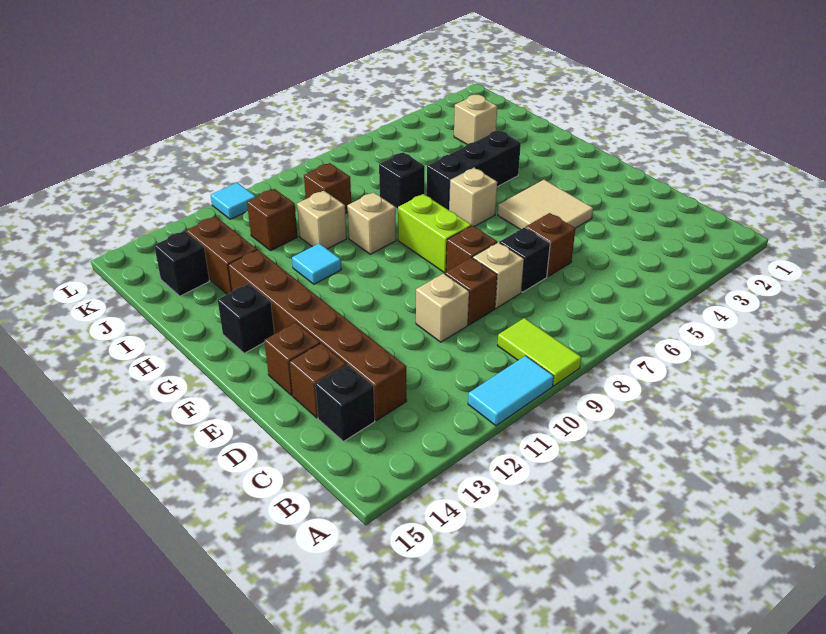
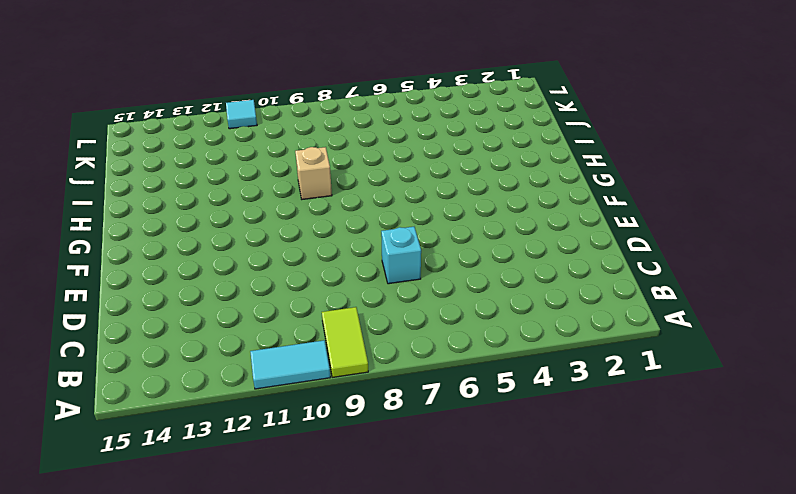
cyan brick D7 level 1 -> black brick D7 level 1
none -> brown brick C13:H13 level 1
none -> black brick C14 level 1
none -> brown brick D6 level 1

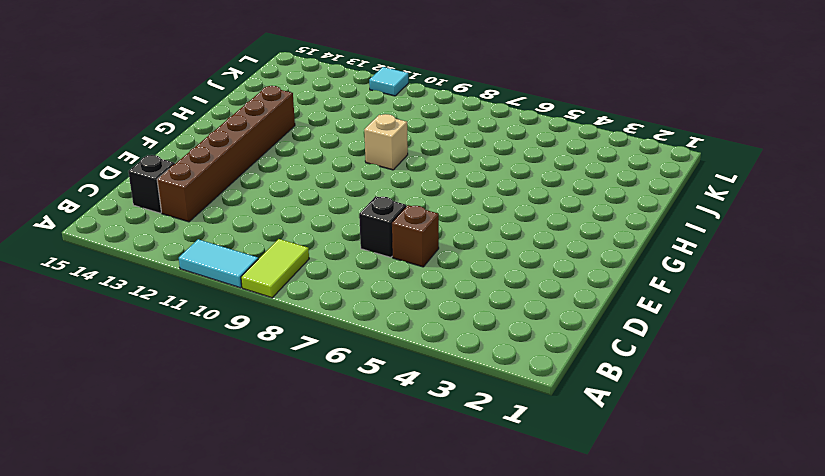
none -> tan brick D8 level 1
none -> brown brick D9 level 1
none -> tan brick D10 level 1

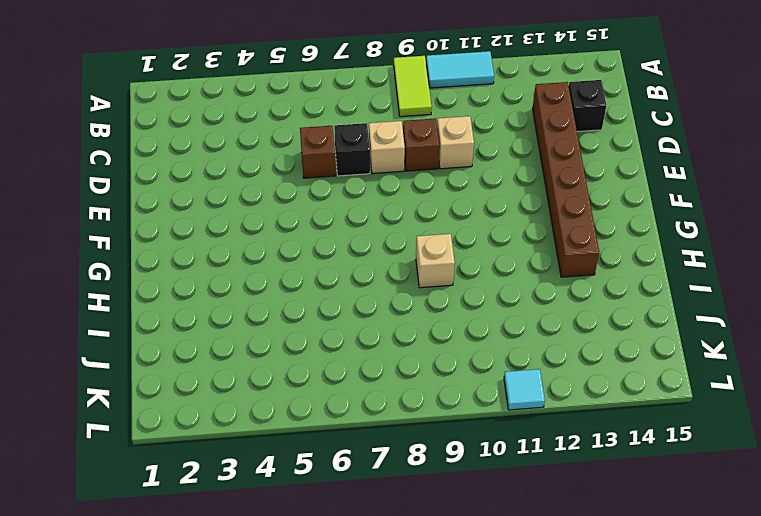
none -> brown brick D14 level 1
none -> tan tile E4:F5 level 1
none -> brown brick E8 level 1

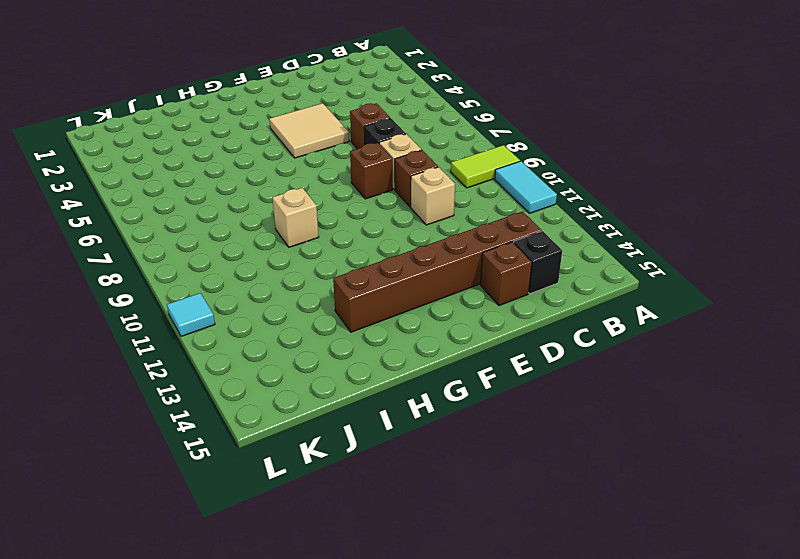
none -> brown brick E14 level 1
none -> lime brick F8:G8 level 1
none -> tan brick G6 level 1

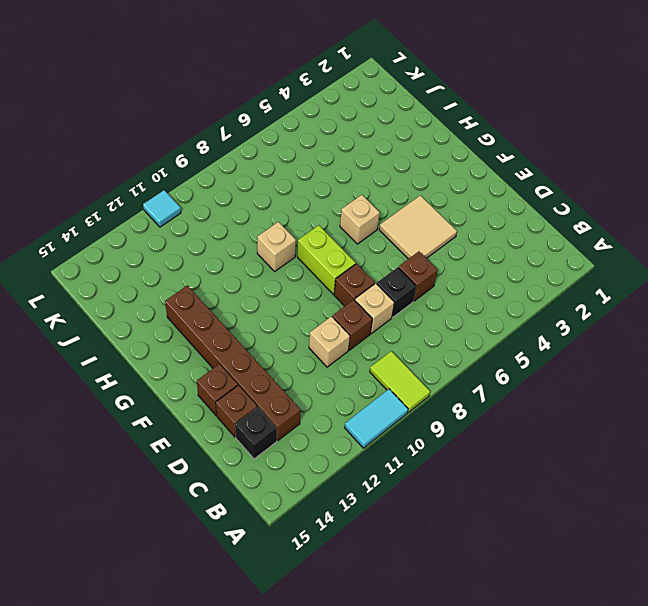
none -> black brick G14 level 1
none -> black brick H4:H6 level 1
none -> cyan tile H11 level 1

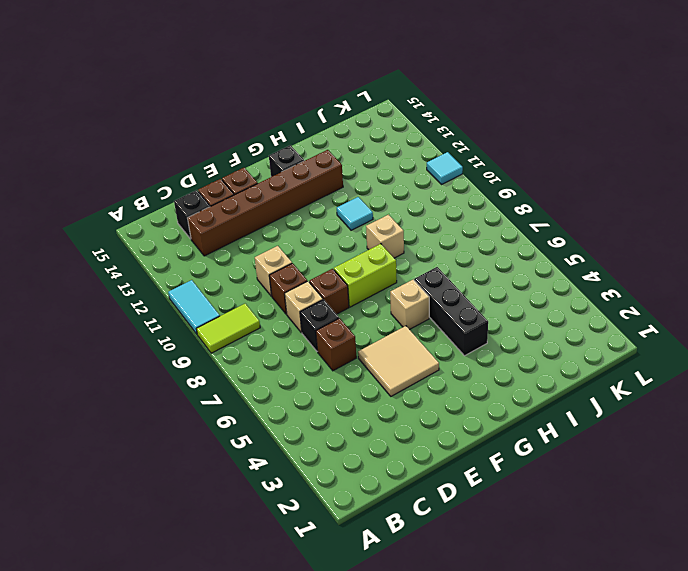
none -> black brick I7 level 1
none -> tan brick I10 level 1
none -> brown brick I13:J13 level 1

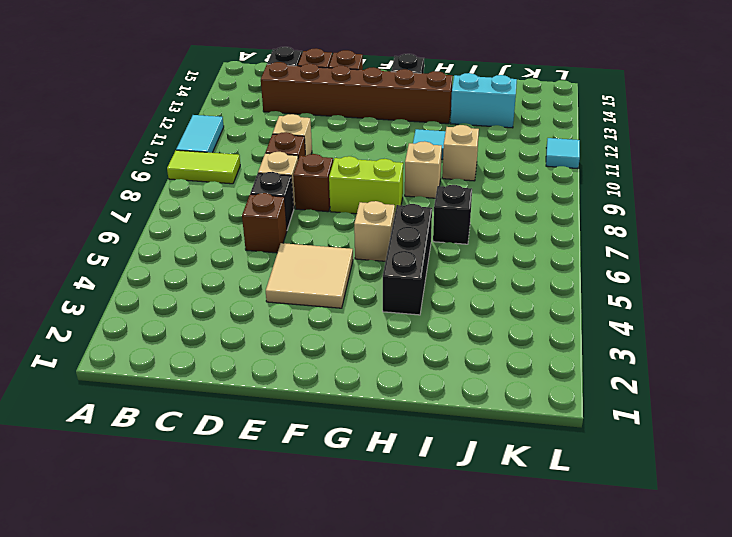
cyan brick I13:J13 level 1 -> brown brick I13:J13 level 1
none -> tan brick J3 level 1
none -> brown brick J9 level 1
none -> brown brick J11 level 1

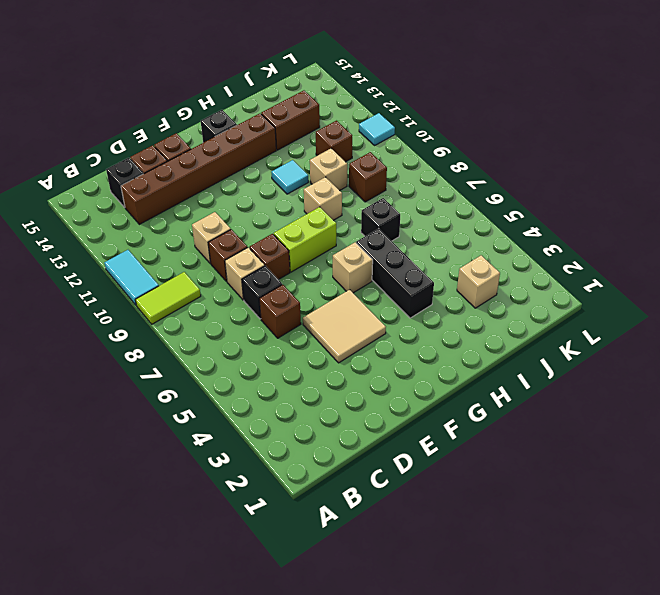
none -> black brick J14 level 1

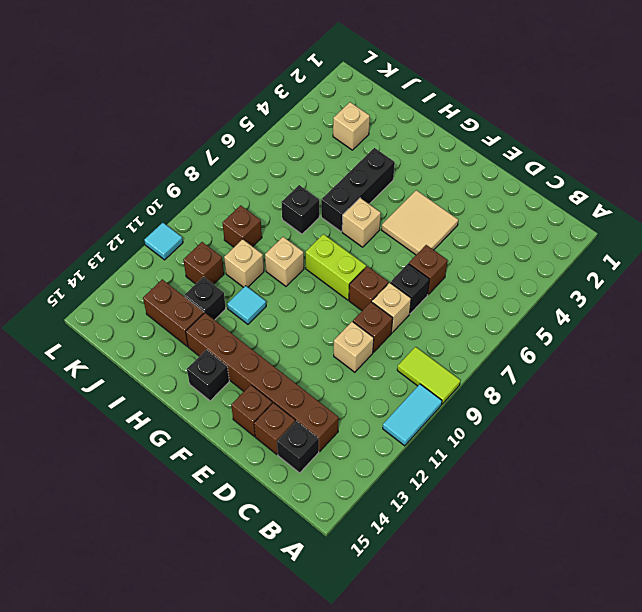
black brick I12 level 1 -> black brick J14 level 1

